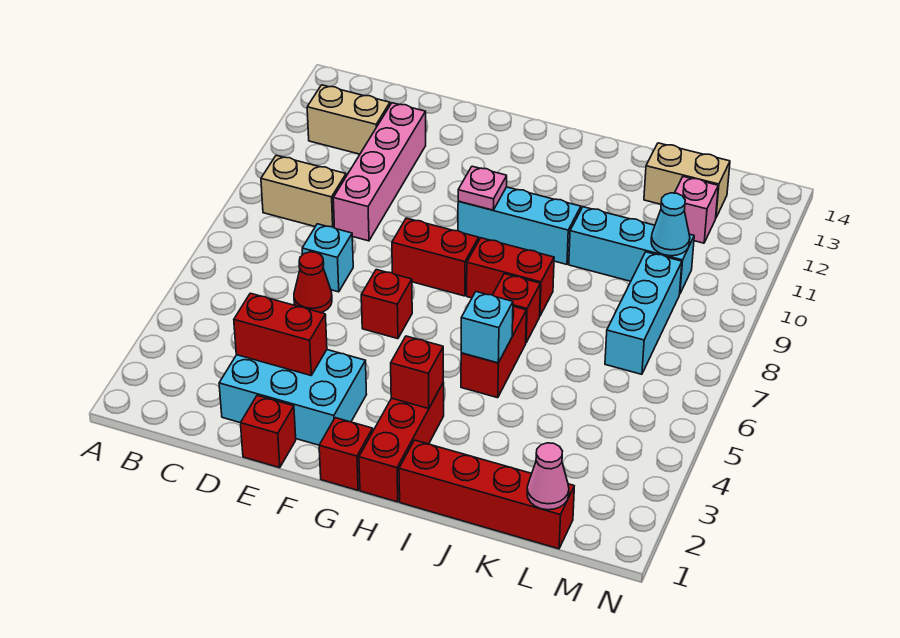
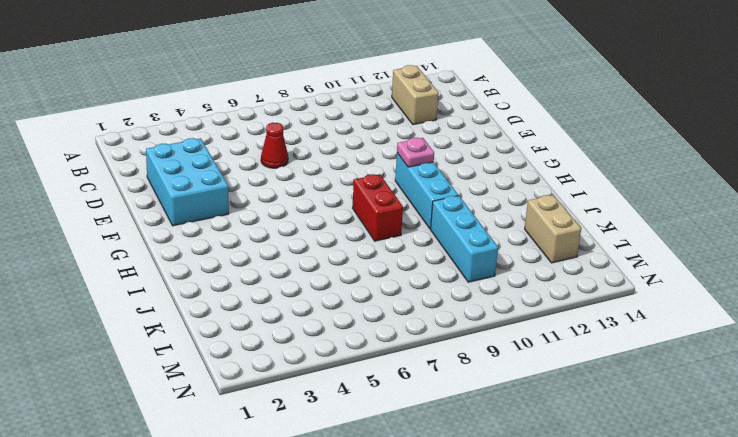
none -> tan brick B9:C9 level 1
none -> cyan brick D7 level 1
none -> pink brick D9:D12 level 1

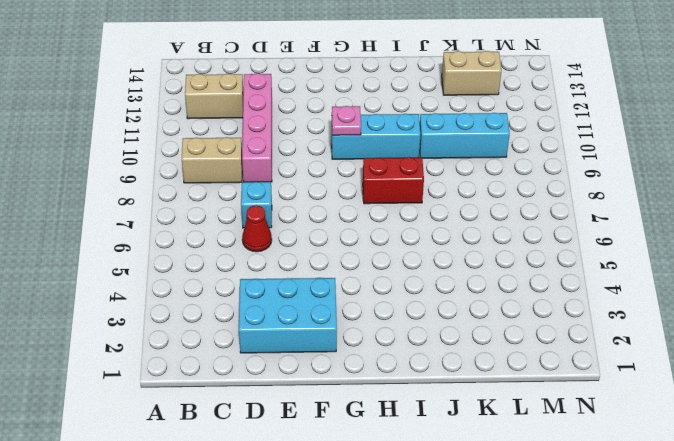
none -> red brick E1 level 1
none -> red brick F6 level 1
none -> red brick F8:G8 level 1

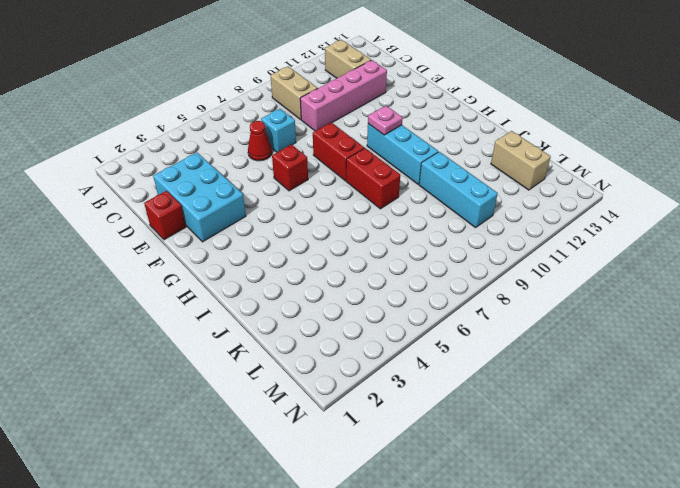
none -> red brick G1 level 1
none -> red brick H1:H3 level 1
none -> red brick I1:L1 level 1

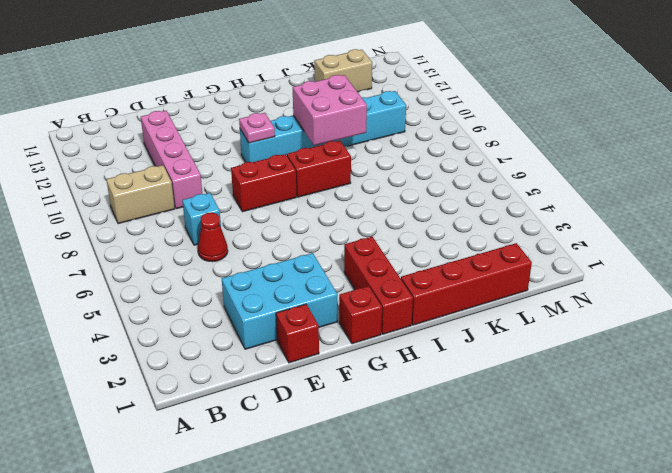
pink brick I9:J10 level 2 -> none
none -> tan brick B12:C12 level 1
none -> red brick F6 level 1
none -> red brick I5:I6 level 1

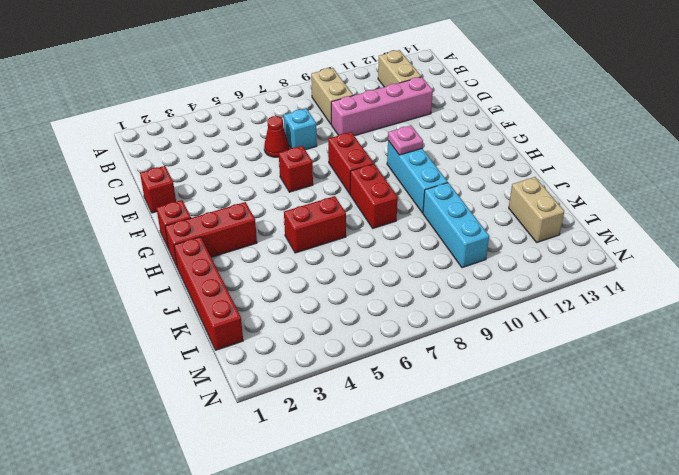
none -> cyan brick D2:F3 level 1
none -> red brick I7 level 1
none -> cyan brick L7:L9 level 1

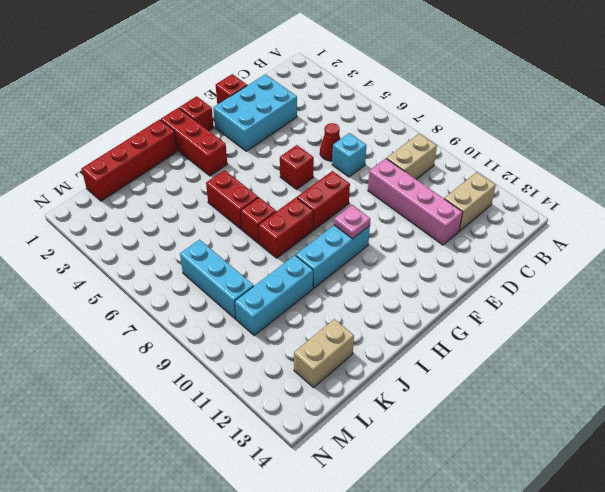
none -> pink brick L12 level 1
none -> red brick D3:E3 level 2
none -> red brick H3 level 2

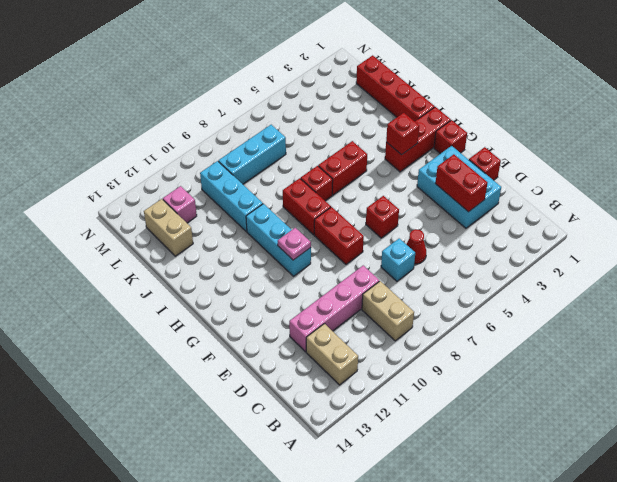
none -> cyan brick I5 level 2
none -> pink cone L1 level 2
none -> cyan cone L10 level 2

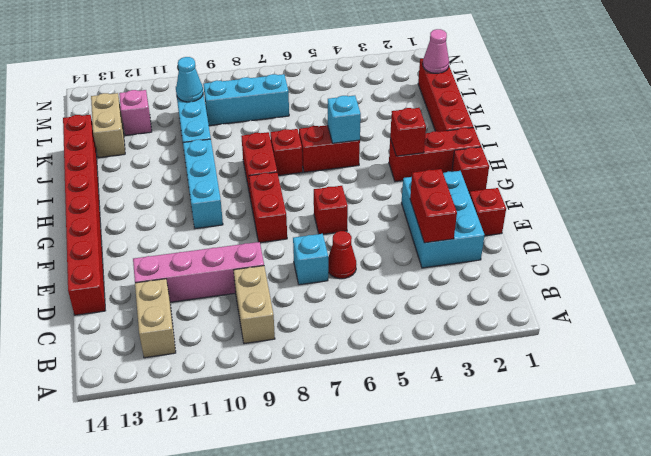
red brick D14:K14 level 1 -> none
none -> pink plate G10 level 2

